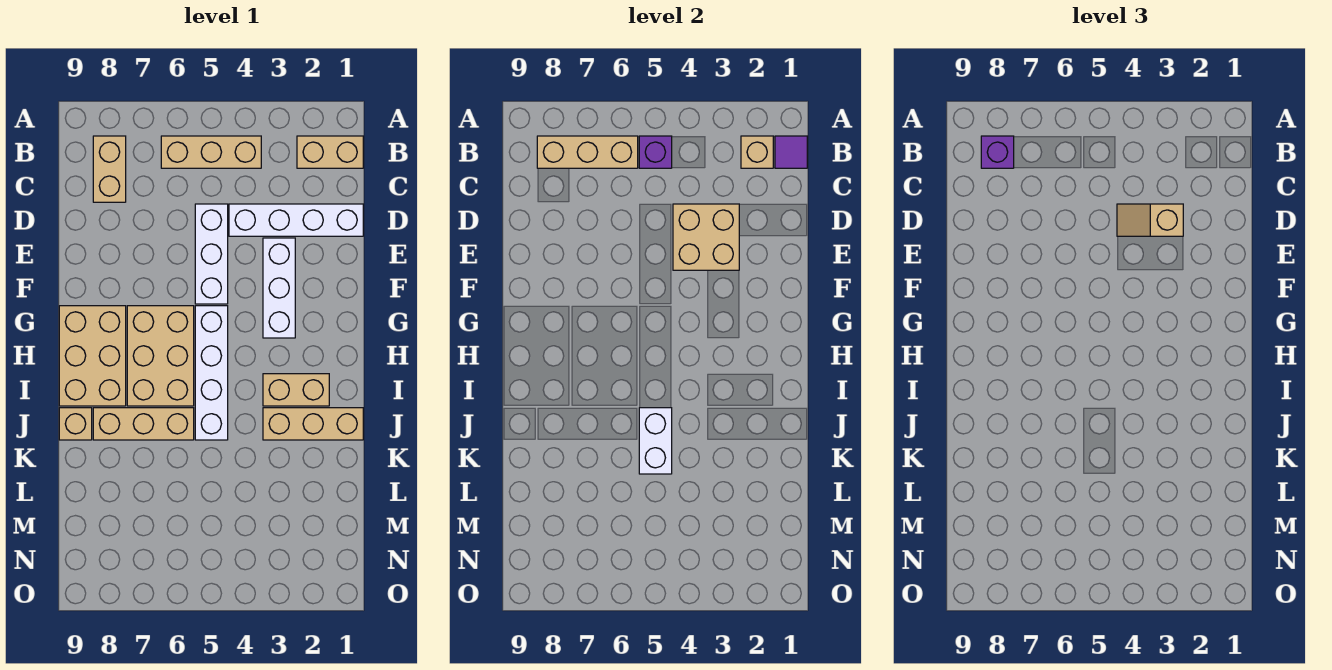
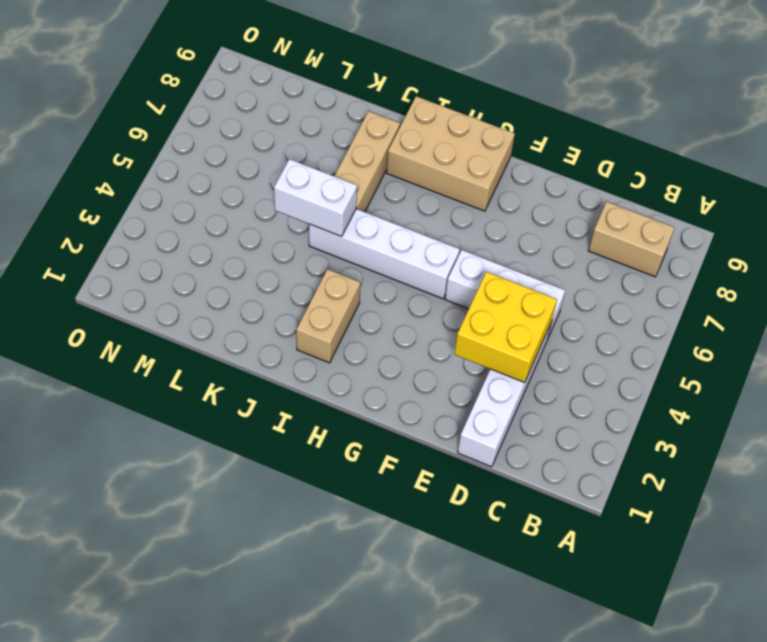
yellow brick D3:E4 level 2 -> tan brick D3:E4 level 2
none -> tan brick B1:B2 level 1
none -> tan brick B4:B6 level 1
none -> white brick E3:G3 level 1

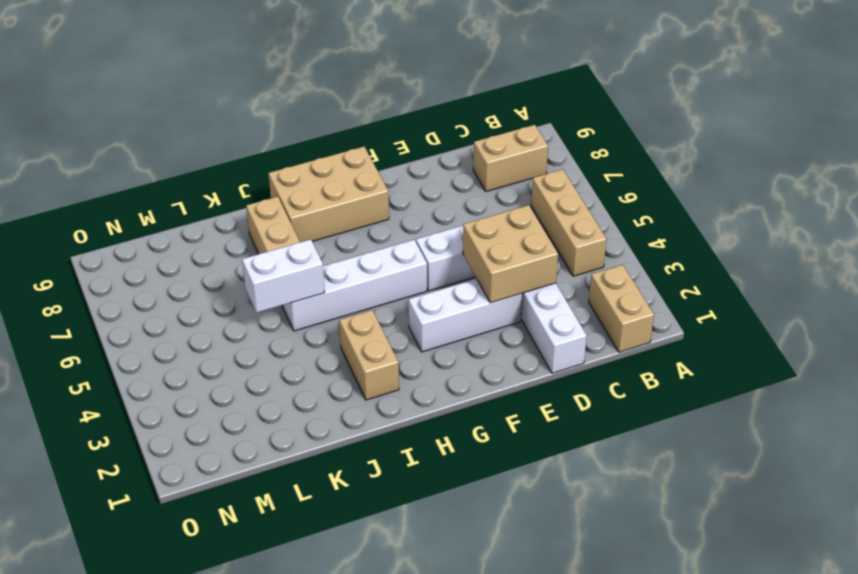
none -> tan brick G6:I7 level 1
none -> tan brick J1:J3 level 1
none -> tan brick J9 level 1

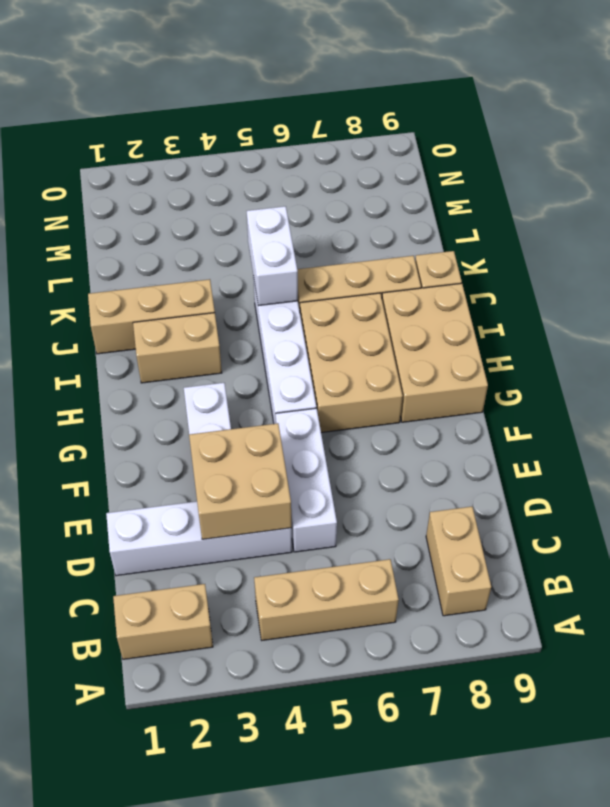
none -> purple tile B1 level 2
none -> tan brick B2 level 2
none -> purple brick B5 level 2

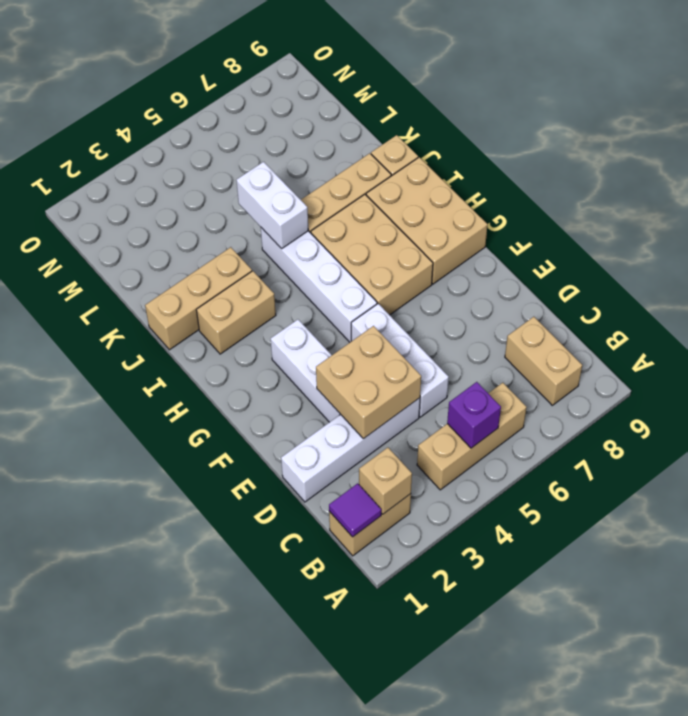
none -> tan brick B6:B8 level 2
none -> purple brick B8 level 3
none -> tan slope D3:D4 level 3 top 3

